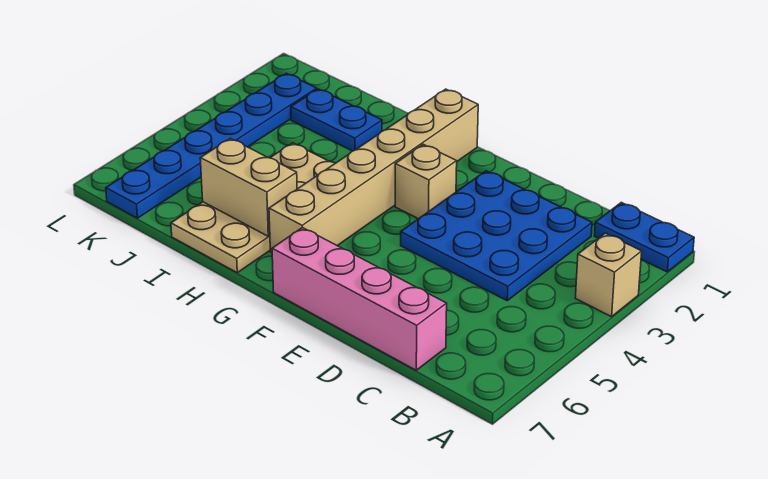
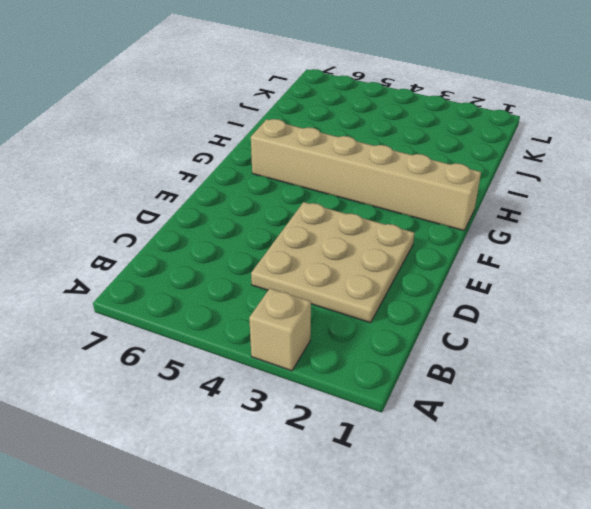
tan plate C2:E4 level 1 -> blue plate C2:E4 level 1
none -> blue plate A1:B1 level 1
none -> pink brick C7:F7 level 1

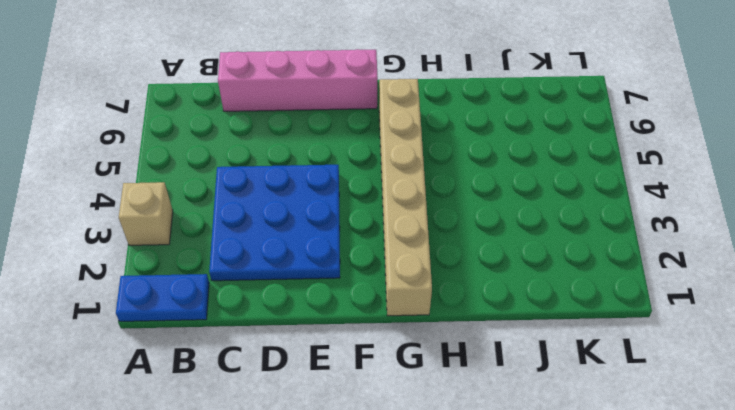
none -> tan brick F3 level 1
none -> tan plate H4:I7 level 1

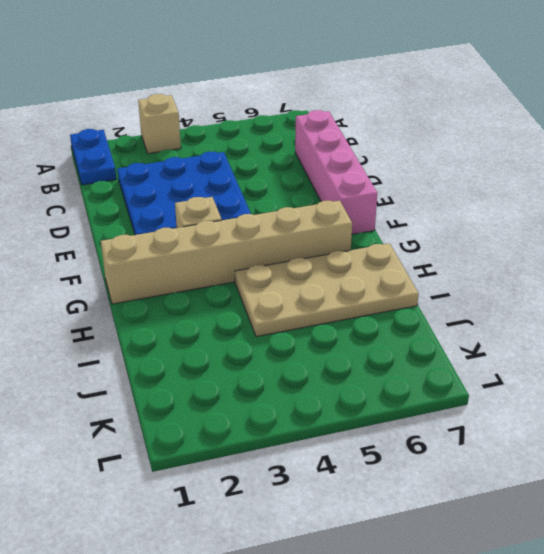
none -> blue plate I2:J2 level 1
none -> blue plate K2:K7 level 1

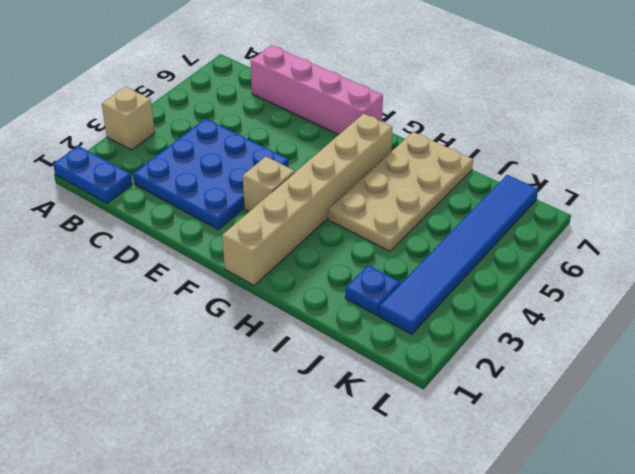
blue plate J2 level 1 -> blue plate I2:J2 level 1
blue tile K2:K7 level 1 -> blue plate K2:K7 level 1
none -> tan brick H6:I6 level 2

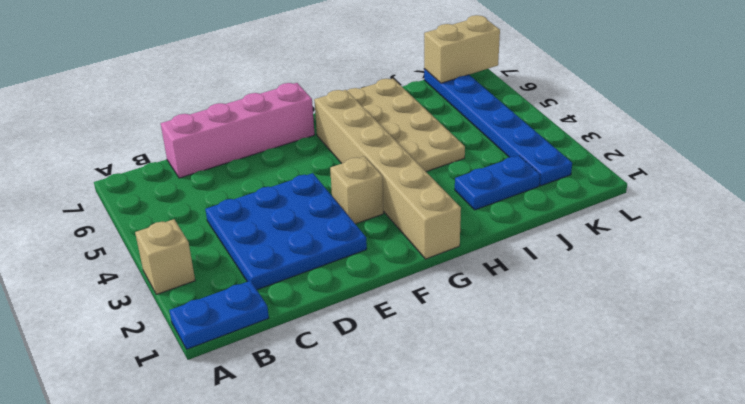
tan brick K7:L7 level 2 -> tan brick H6:I6 level 2

